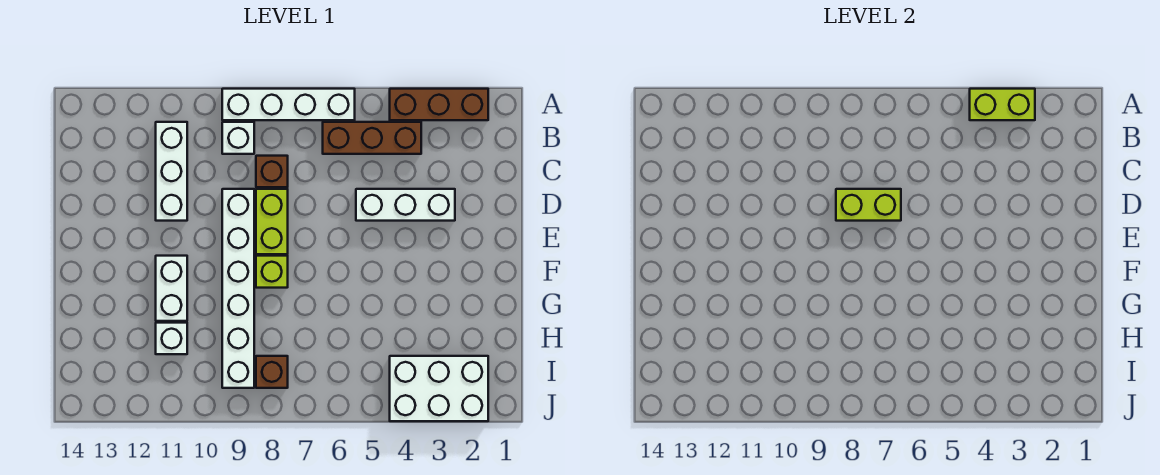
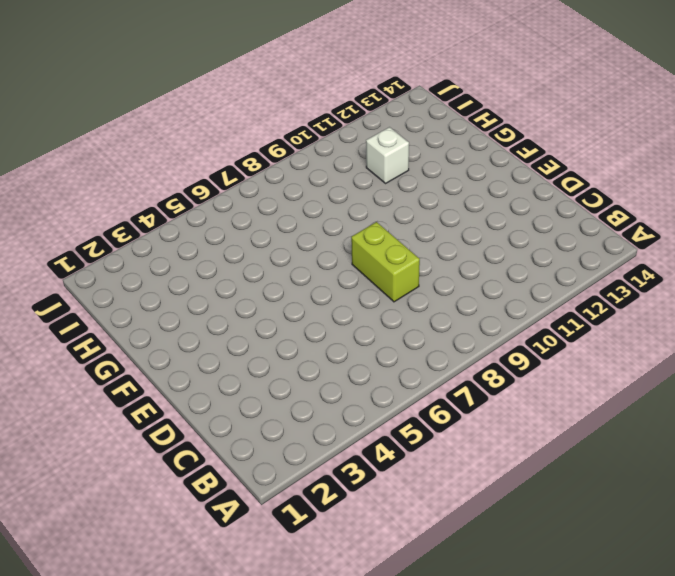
none -> brown brick A2:A4 level 1
none -> white brick A6:A9 level 1
none -> brown brick B4:B6 level 1

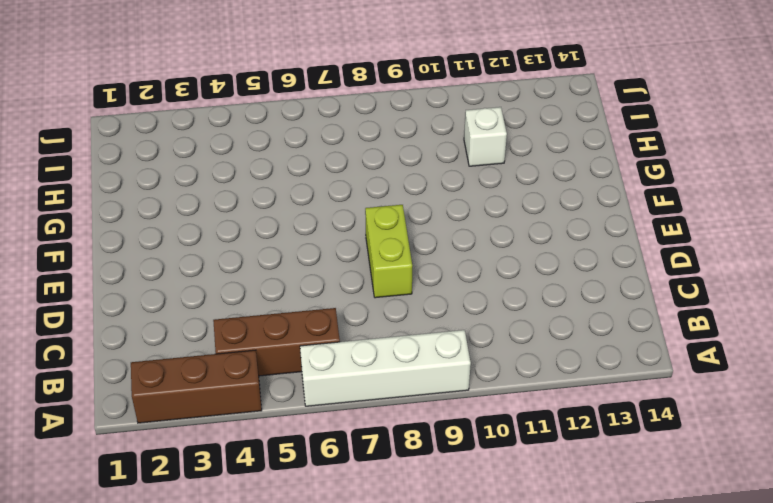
none -> white brick B9 level 1
none -> white brick B11:D11 level 1
none -> brown brick C8 level 1

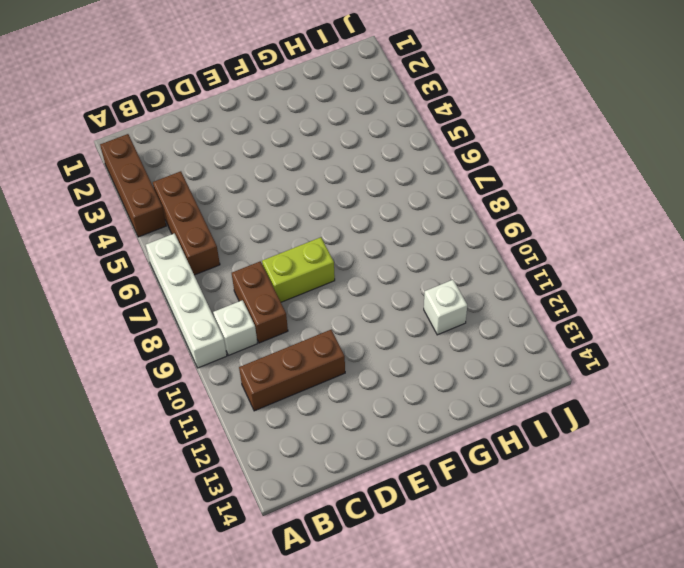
brown brick B11:D11 level 1 -> white brick B11:D11 level 1
brown brick C8:C9 level 1 -> brown brick C8 level 1
none -> white brick D3:D5 level 1
none -> white brick D9:I9 level 1
none -> lime brick F8 level 1

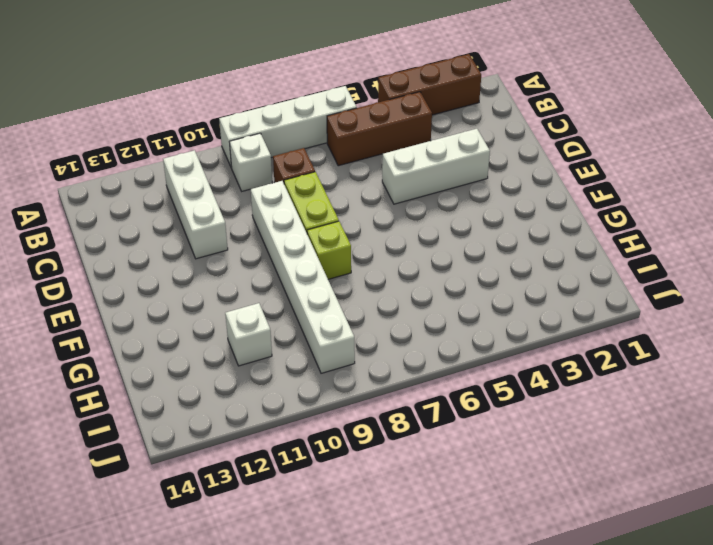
none -> white brick F11:G11 level 1
none -> white brick I2:J4 level 1
none -> brown brick I8 level 1

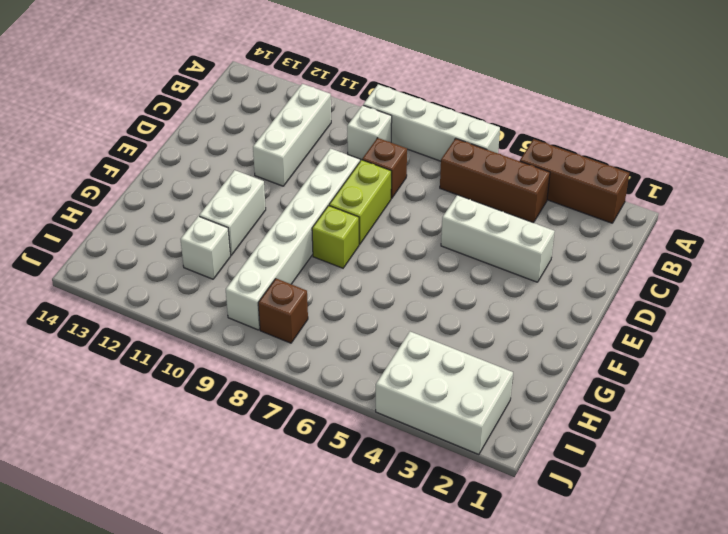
none -> lime brick A3:A4 level 2
none -> lime brick D7:D8 level 2

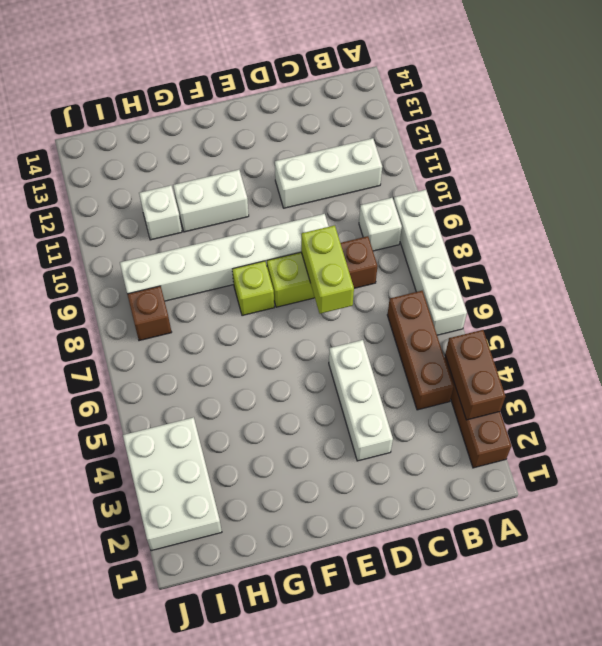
brown brick A3:A4 level 2 -> lime brick A3:A4 level 2

